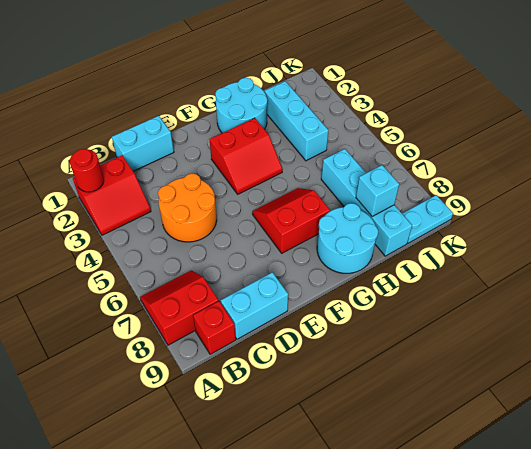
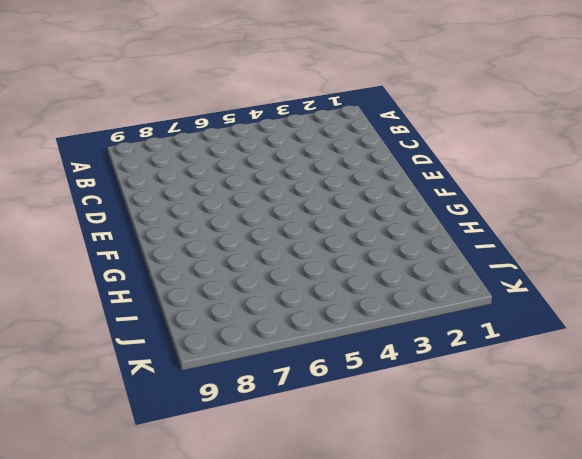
none -> red slope A2:B3 level 1 top 2
none -> red slope A7:B8 level 1 top 8
none -> red brick B9 level 1

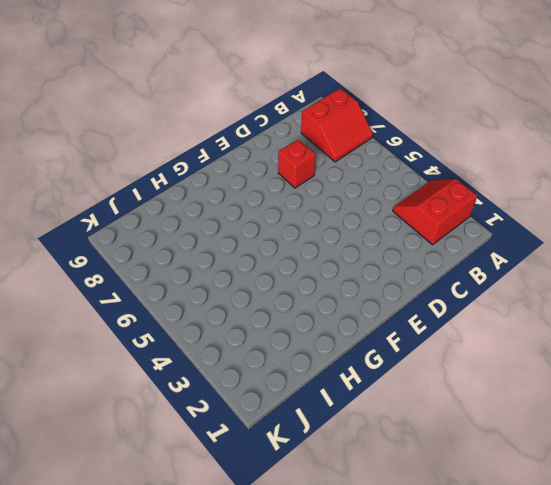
red brick D7 level 1 -> red brick B9 level 1
none -> cyan brick C1:D1 level 1
none -> orange round brick C4:D5 level 1
none -> cyan brick C9:D9 level 1

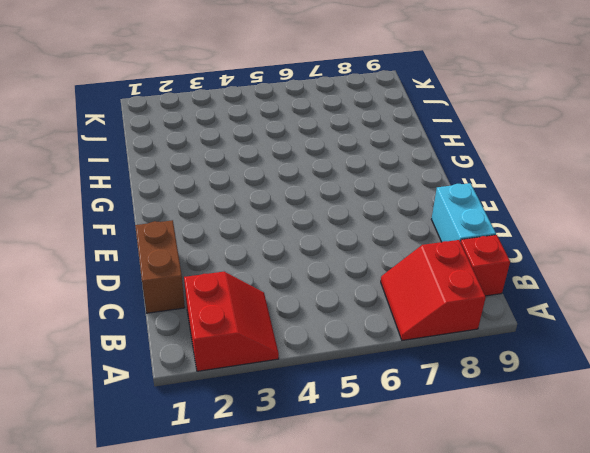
brown brick C1:D1 level 1 -> cyan brick C1:D1 level 1
none -> orange round brick C4:D5 level 1
none -> red slope F3:G4 level 1 top 3
none -> red slope F6:G7 level 1 top 7

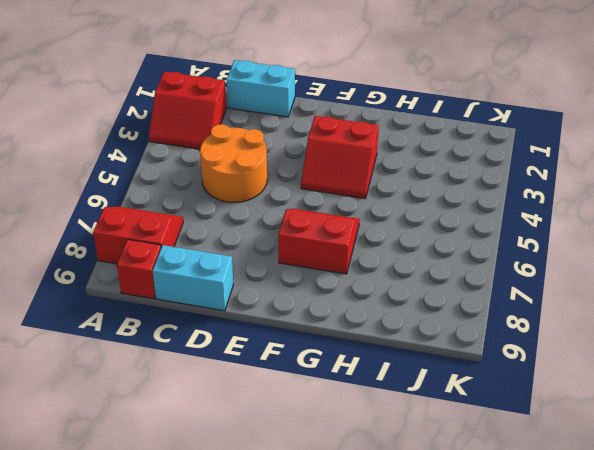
none -> cyan round brick G1:H2 level 1
none -> cyan round brick G8:H9 level 1
none -> cyan brick I2:I4 level 1

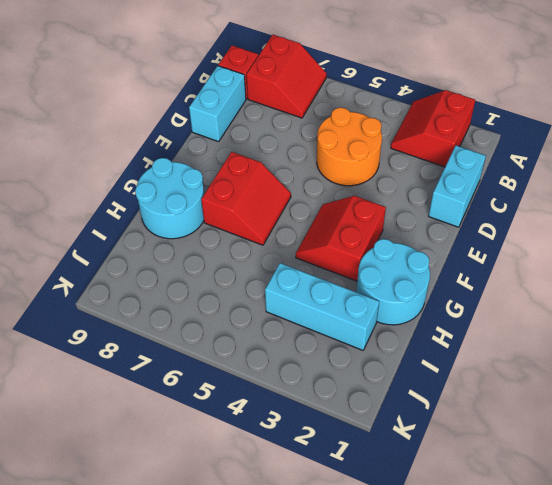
none -> cyan brick I6:I9 level 1
none -> cyan plate J9:K9 level 1
none -> red round brick A2 level 2

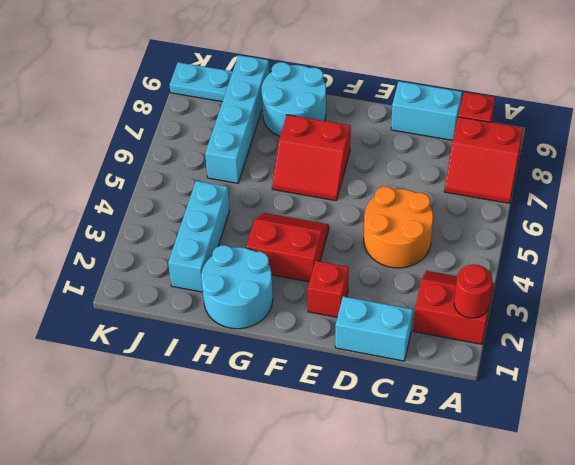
red brick E2 level 1 -> none
none -> cyan brick I8 level 2

